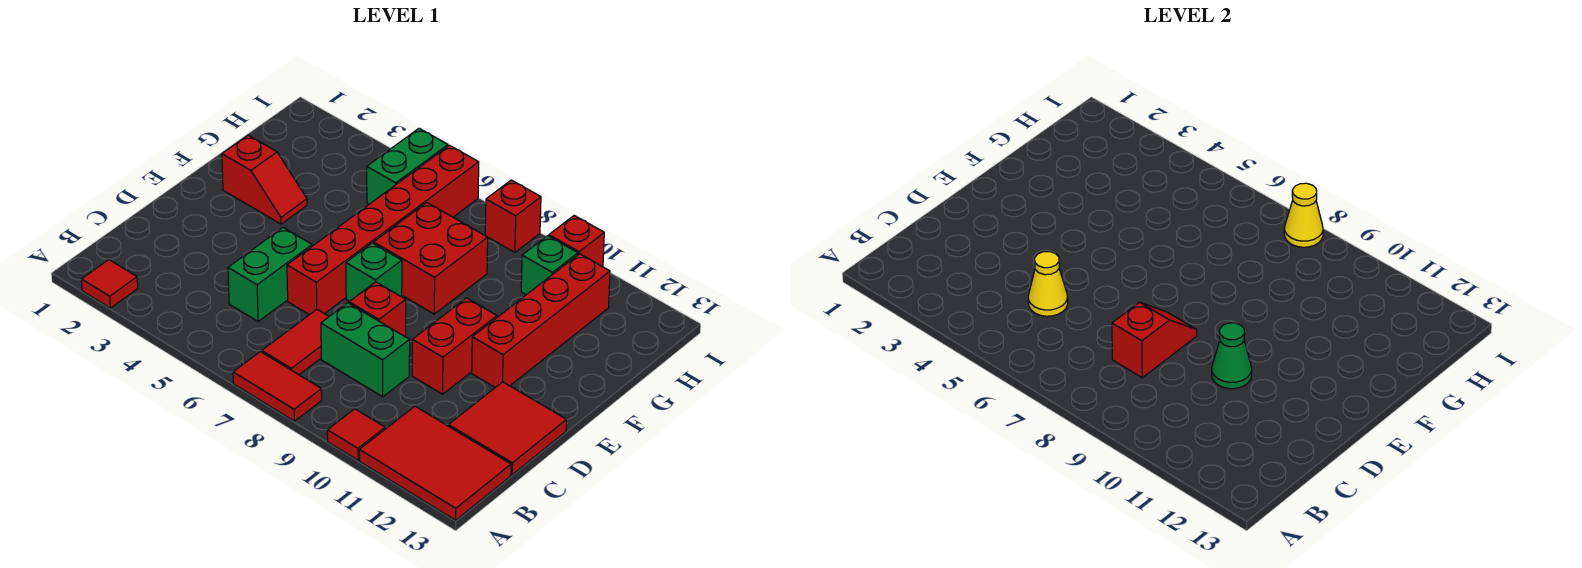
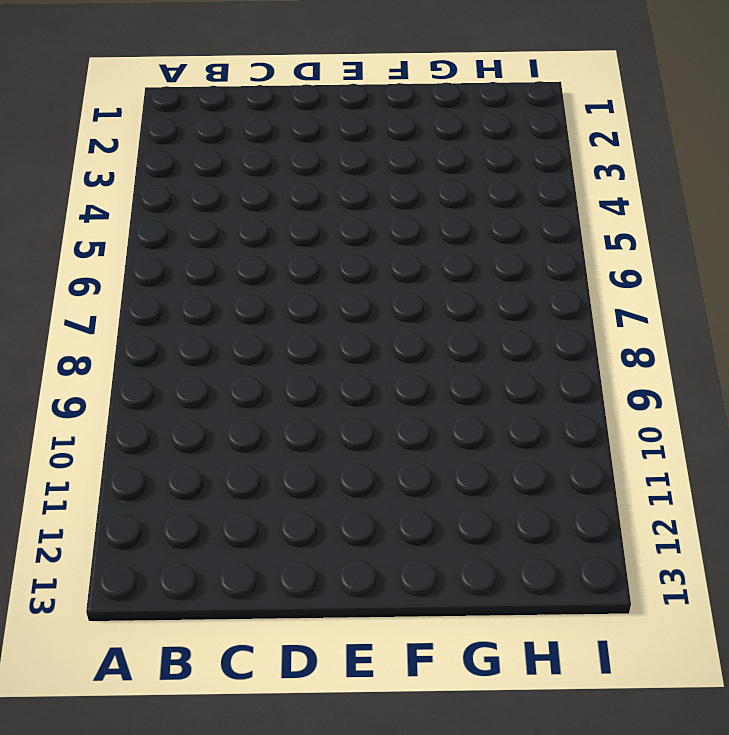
none -> red tile A2 level 1
none -> red tile A7:A8 level 1
none -> red tile A10 level 1

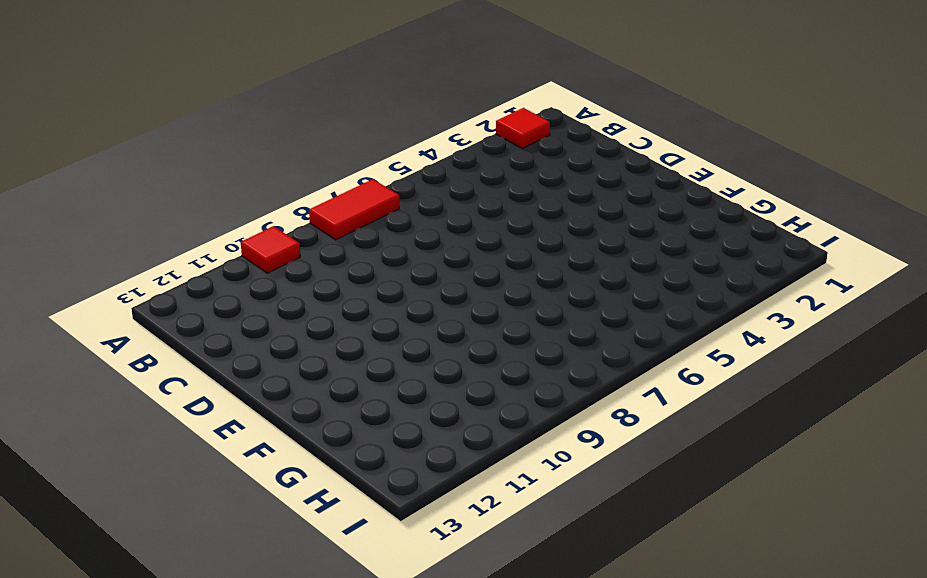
none -> red tile A11:B13 level 1
none -> red tile B7:C7 level 1
none -> green brick C5:D5 level 1

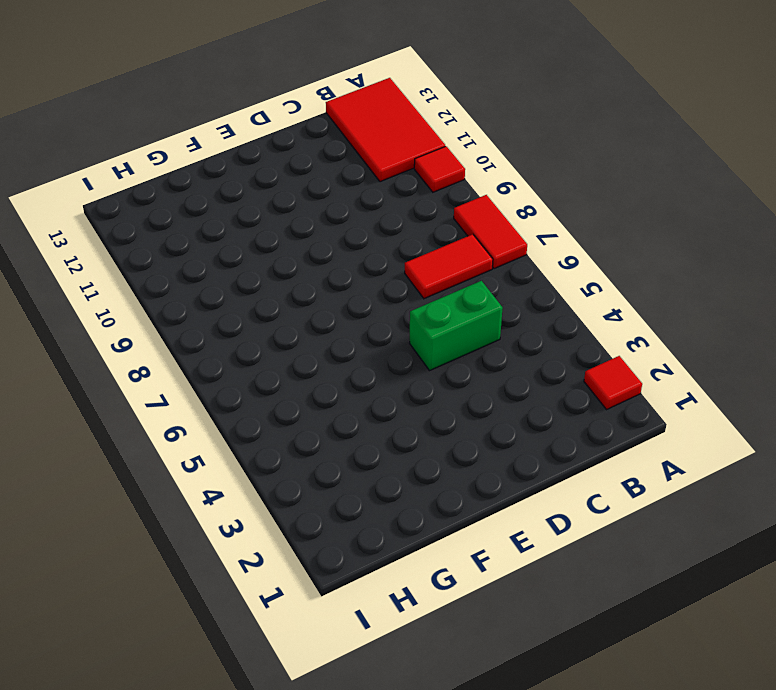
none -> green brick C8:C9 level 1
none -> red tile C12:D13 level 1
none -> red brick D6:I6 level 1

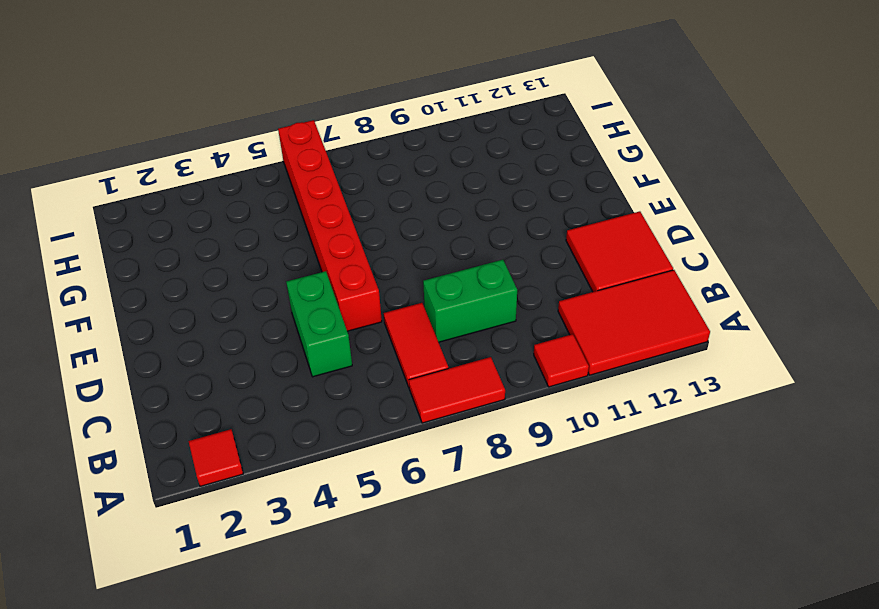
none -> red brick D8 level 1
none -> red brick D10:E10 level 1
none -> green brick E7 level 1

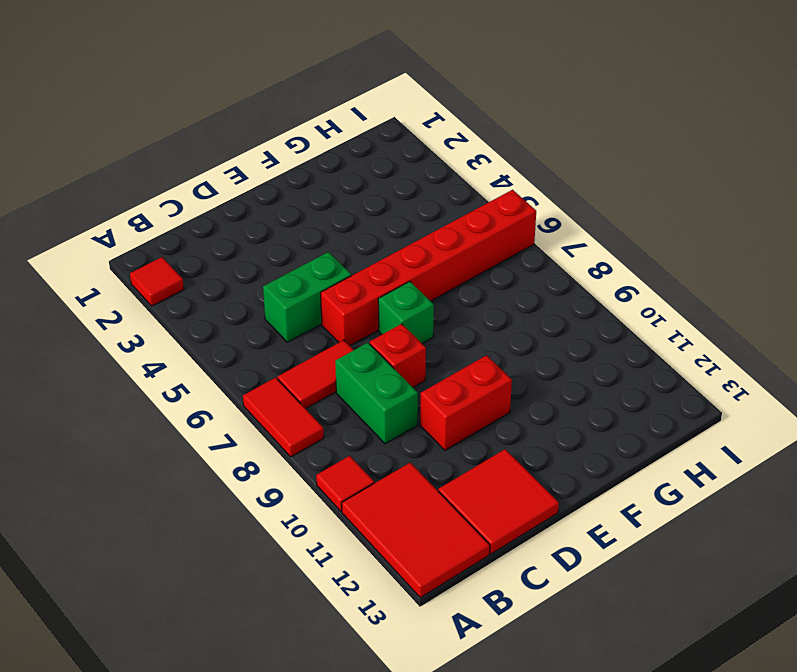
none -> red brick E11:H11 level 1
none -> red slope F2:F3 level 1 top 2
none -> red brick F7:G8 level 1

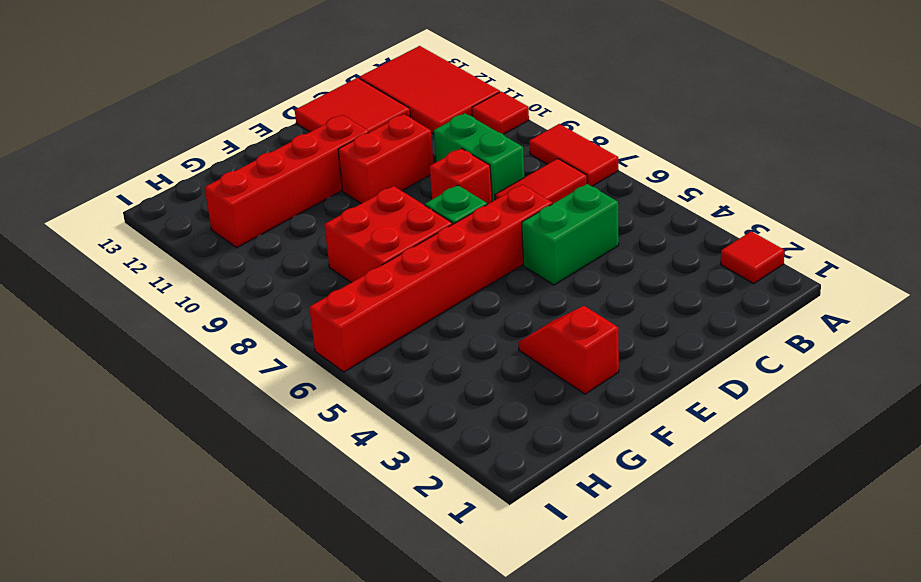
none -> green brick H5:I5 level 1
none -> green brick H10 level 1
none -> red brick I8 level 1

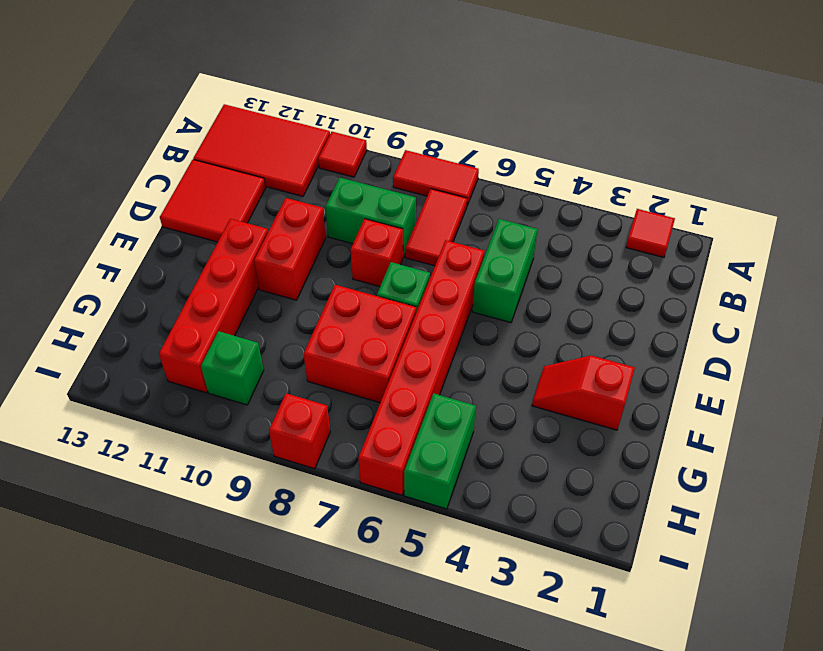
none -> red brick I10 level 1
none -> yellow cone C5 level 2
none -> red slope C8:D8 level 2 top C

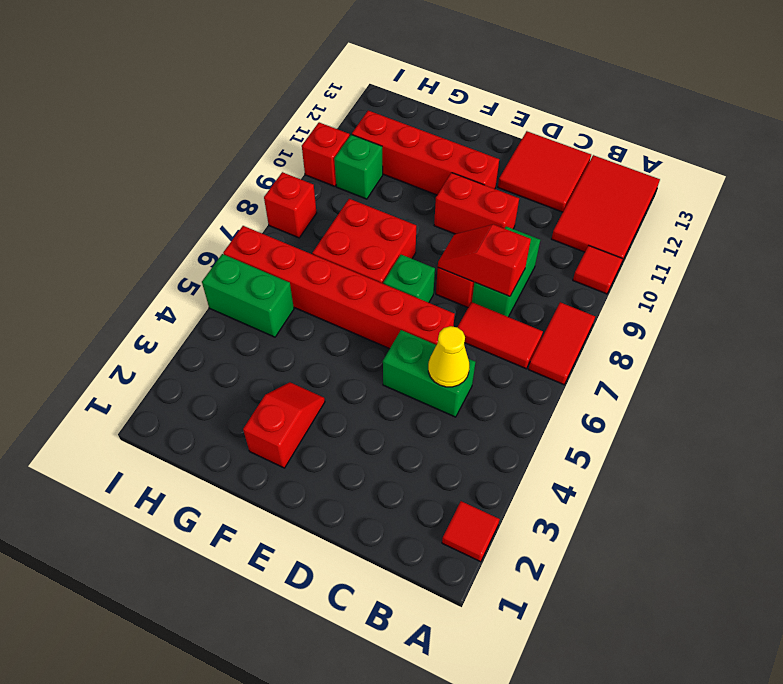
none -> green cone D10 level 2
none -> yellow cone I8 level 2

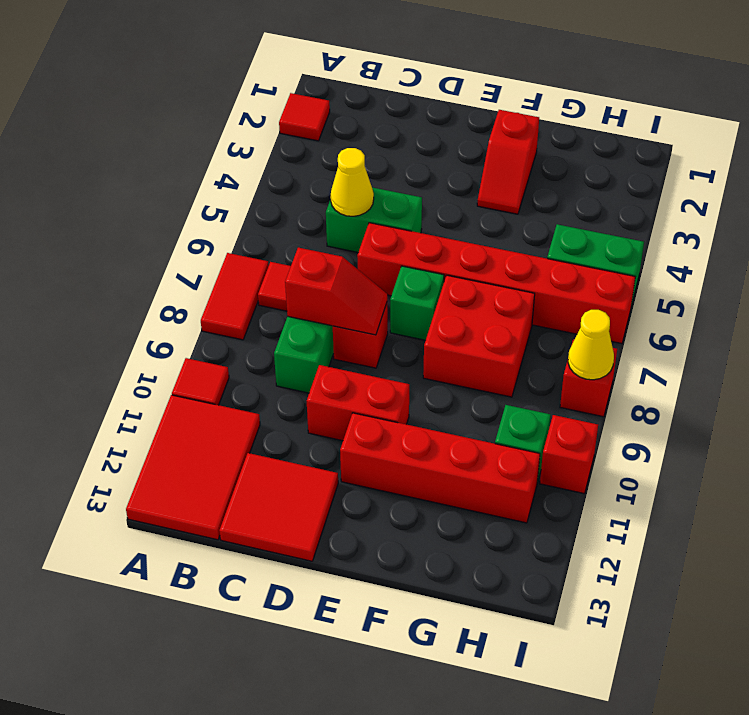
none -> green cone D10 level 2

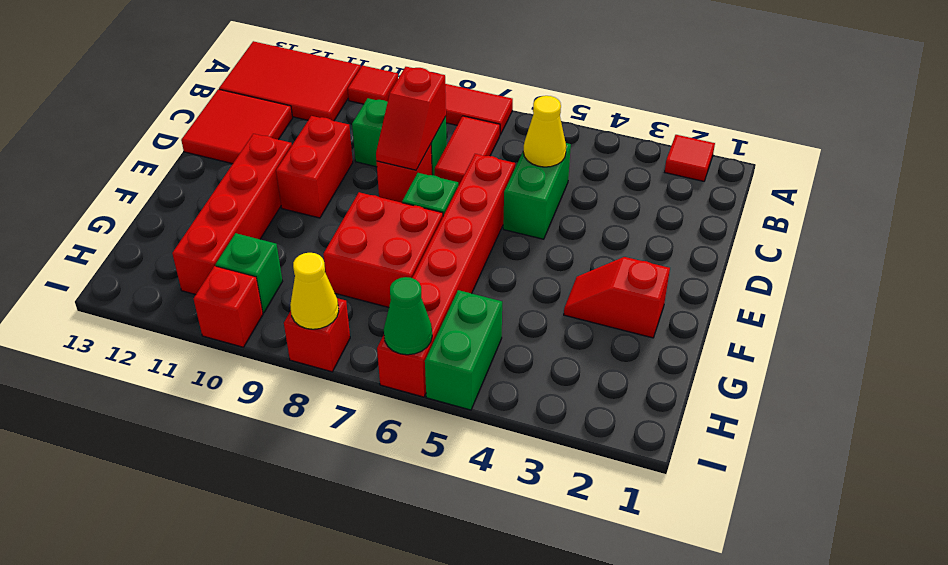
green cone I6 level 2 -> green cone D10 level 2

